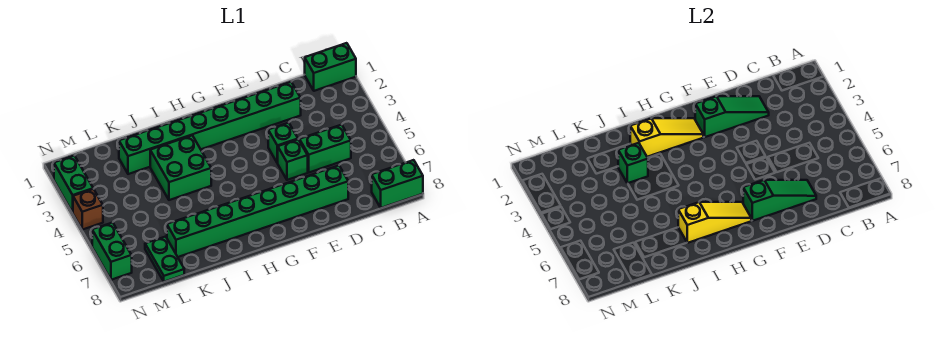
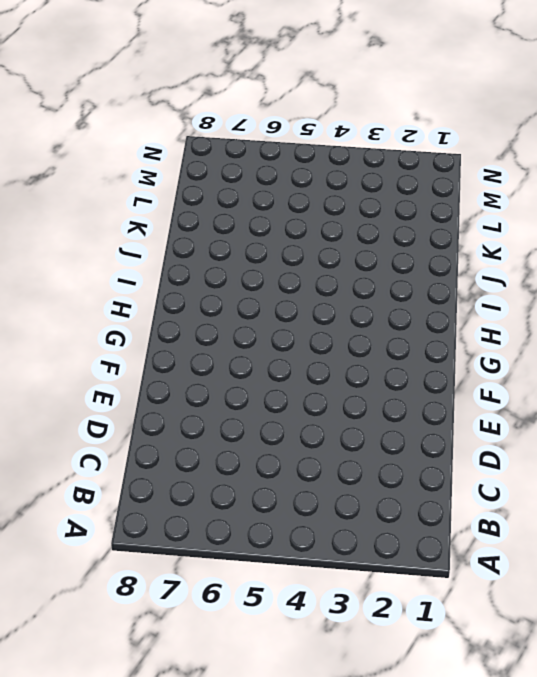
none -> green brick A1:B1 level 1
none -> green brick A8:B8 level 1
none -> green brick C5:D5 level 1

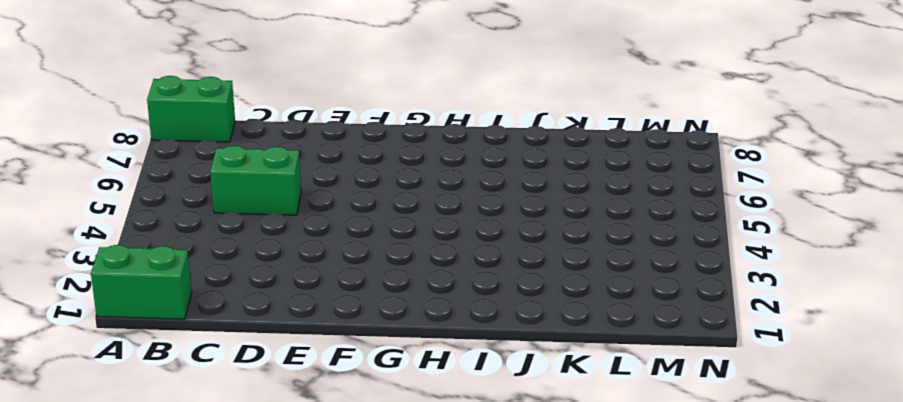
none -> green brick D2:K2 level 1
none -> green brick D7:K7 level 1
none -> green brick E4 level 1

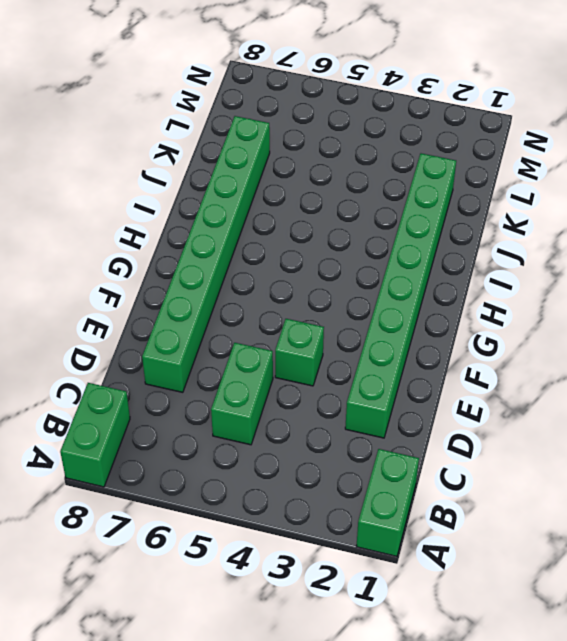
none -> green brick E5 level 1
none -> green brick I3:J4 level 1
none -> green plate L7:L8 level 1

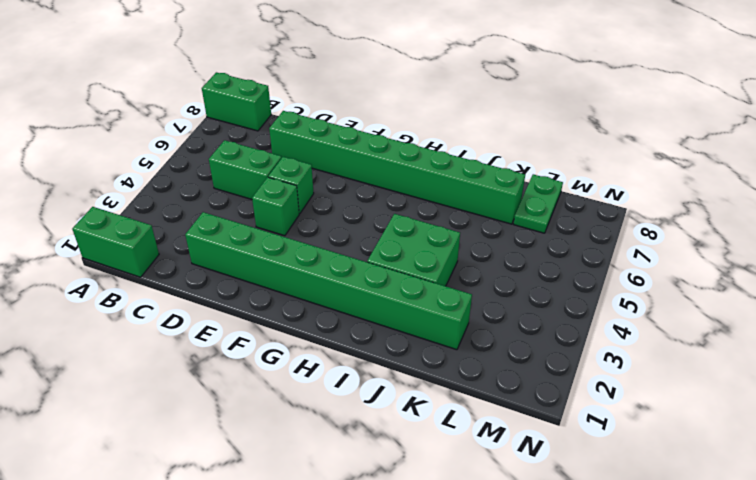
none -> green brick N2:N3 level 1
none -> brown brick N4 level 1
none -> green brick N6:N7 level 1

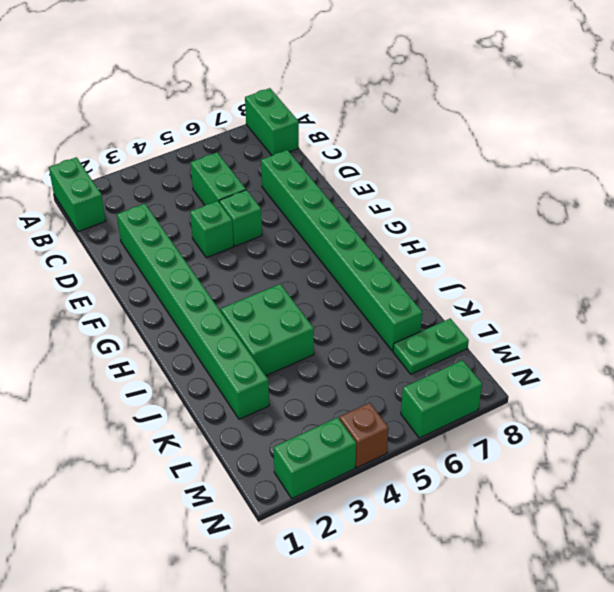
none -> green slope D2:F2 level 2 top F
none -> green slope D7:F7 level 2 top F
none -> yellow slope G2:I2 level 2 top I

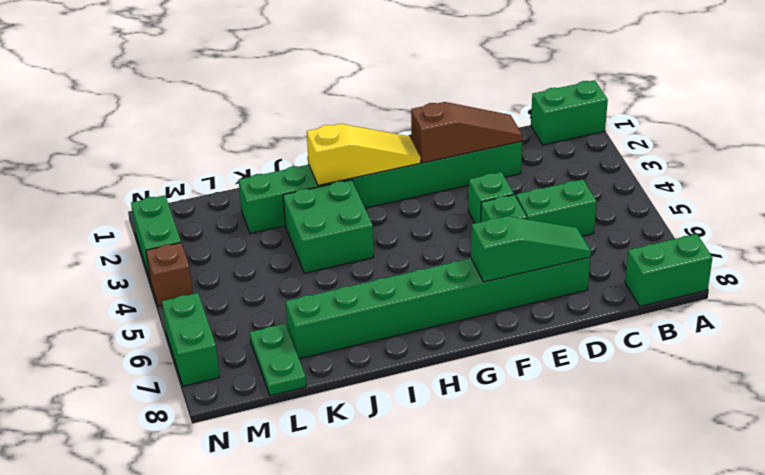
brown slope D2:F2 level 2 top F -> green slope D2:F2 level 2 top F
none -> yellow slope G7:I7 level 2 top I
none -> green brick J3 level 2

